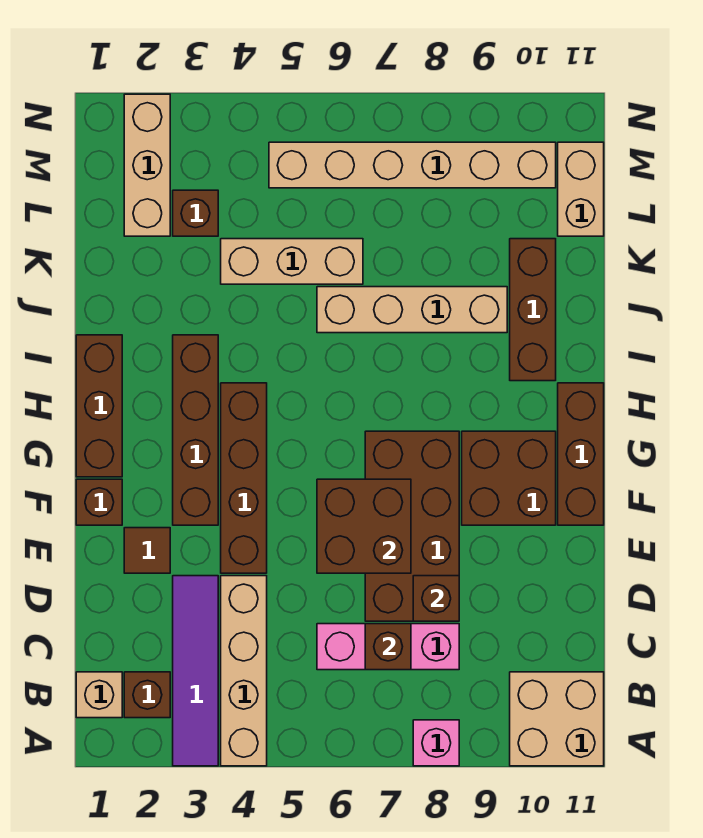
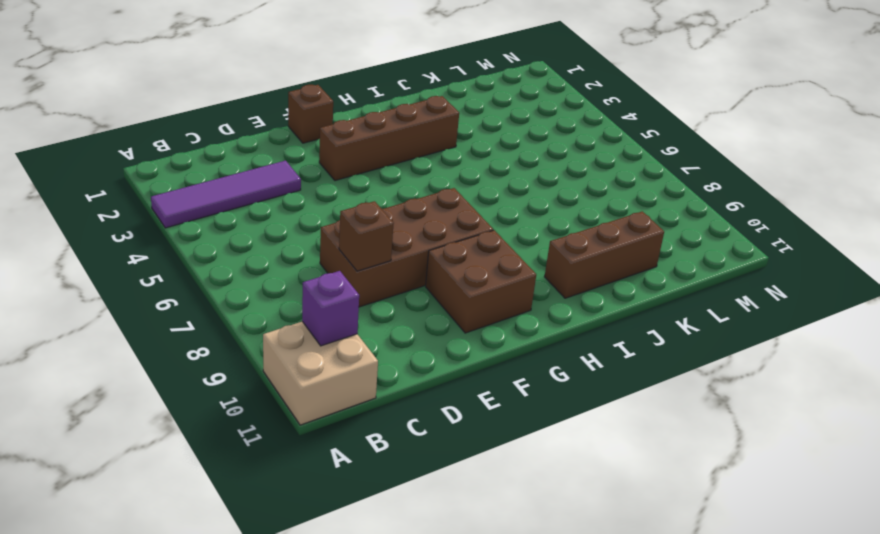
purple brick B10 level 2 -> none
none -> tan brick A4:D4 level 1
none -> pink brick A8 level 1
none -> tan brick B1 level 1

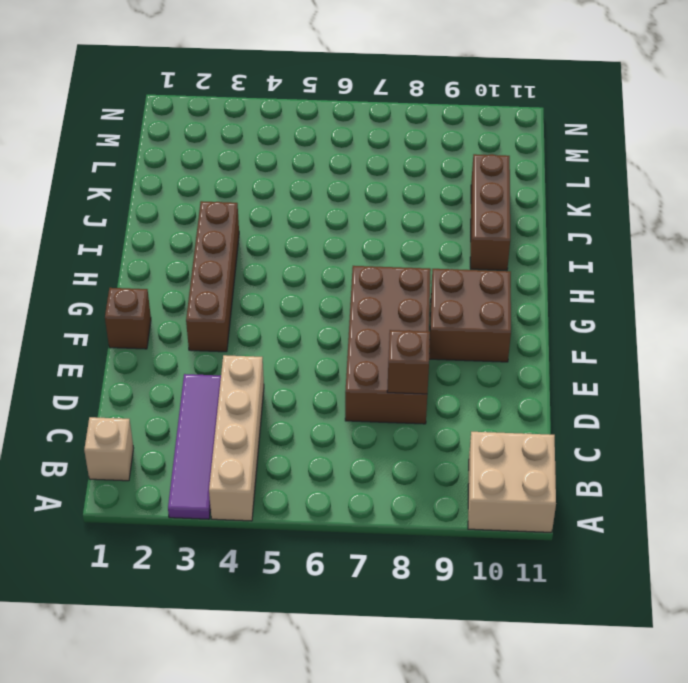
none -> pink brick A8 level 1
none -> brown brick B2 level 1
none -> pink brick C6:C8 level 1

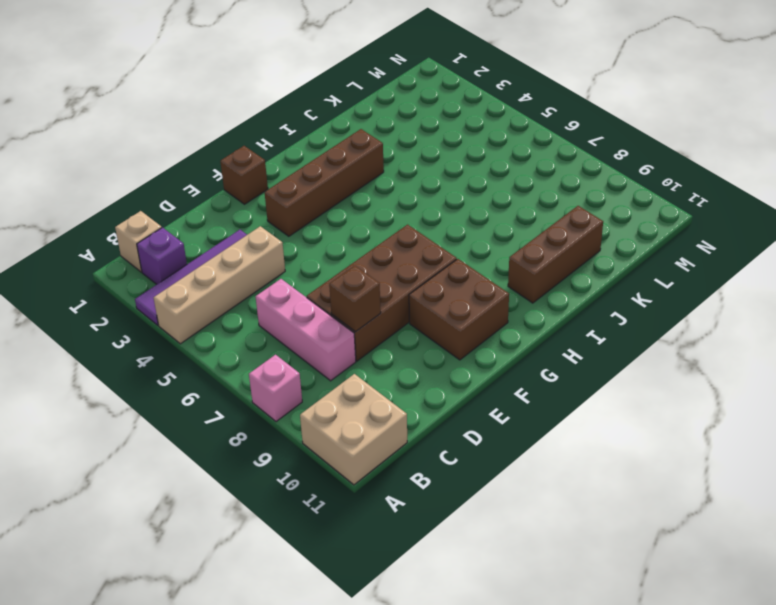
purple brick B2 level 1 -> brown brick B2 level 1
none -> brown tile E2 level 1
none -> brown brick E4:H4 level 1
none -> brown brick F11:H11 level 1

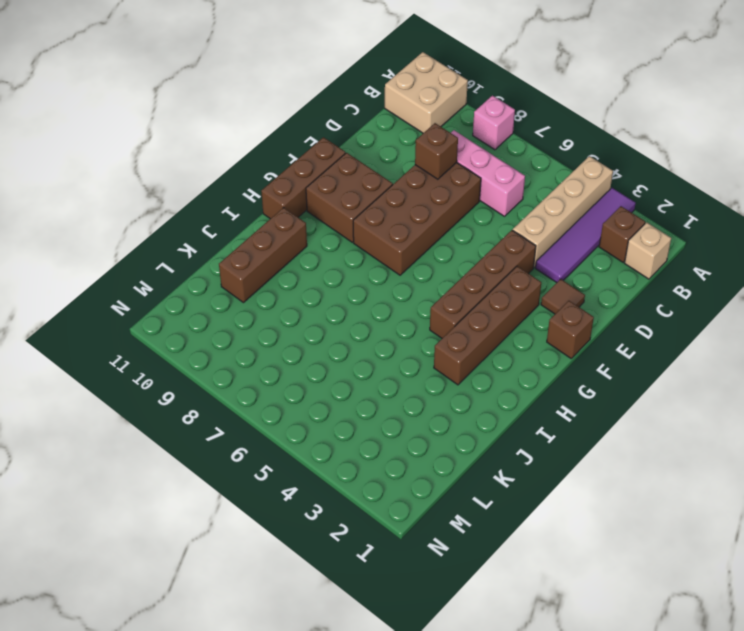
none -> brown brick G1:I1 level 1
none -> tan brick J6:J9 level 1
none -> tan brick K4:K6 level 1

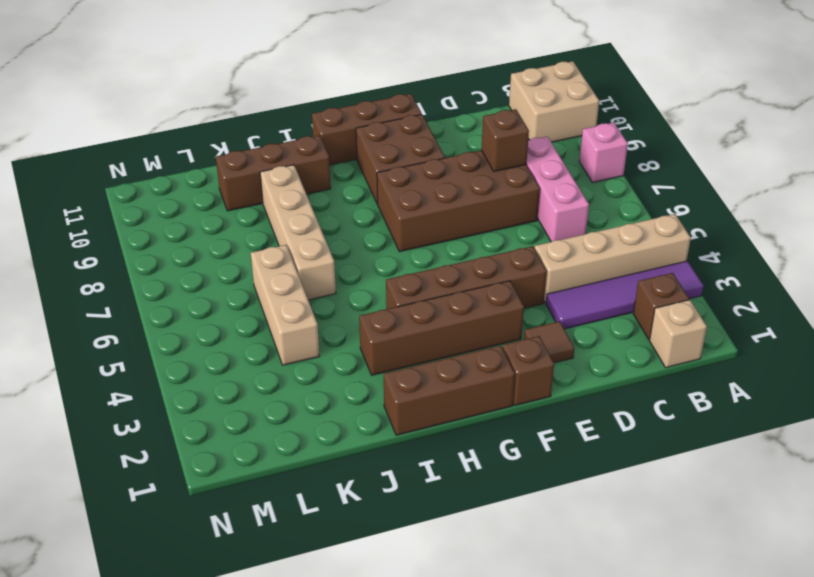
none -> tan brick L2:N2 level 1
none -> brown brick L3 level 1
none -> tan brick L11:M11 level 1

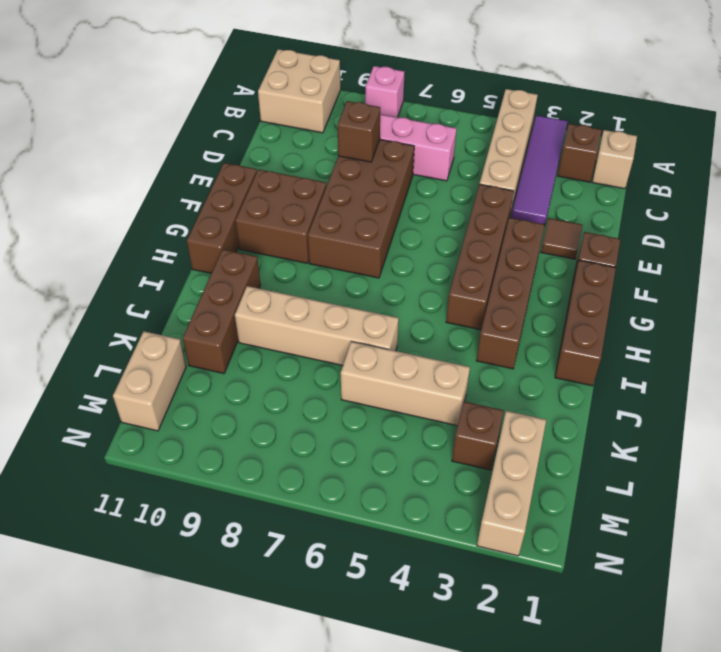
none -> tan brick M5:M10 level 1
none -> brown brick C7 level 2
none -> brown brick E6:F7 level 2

